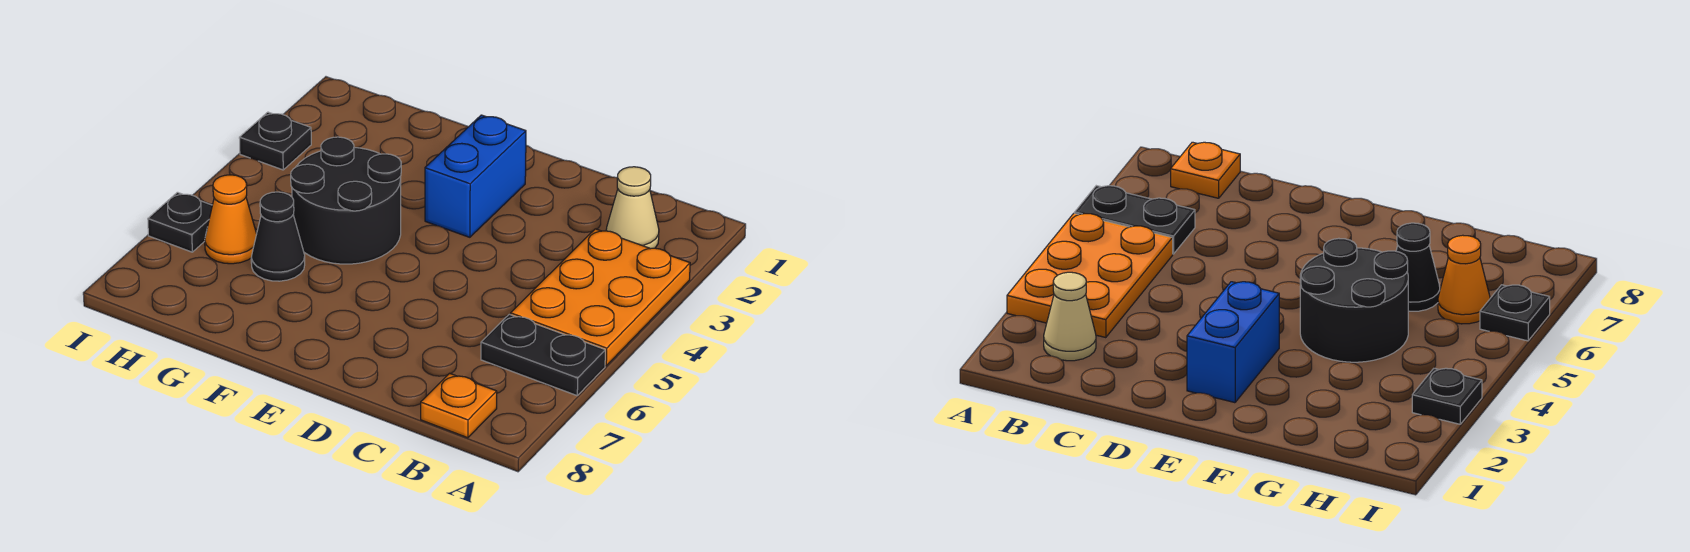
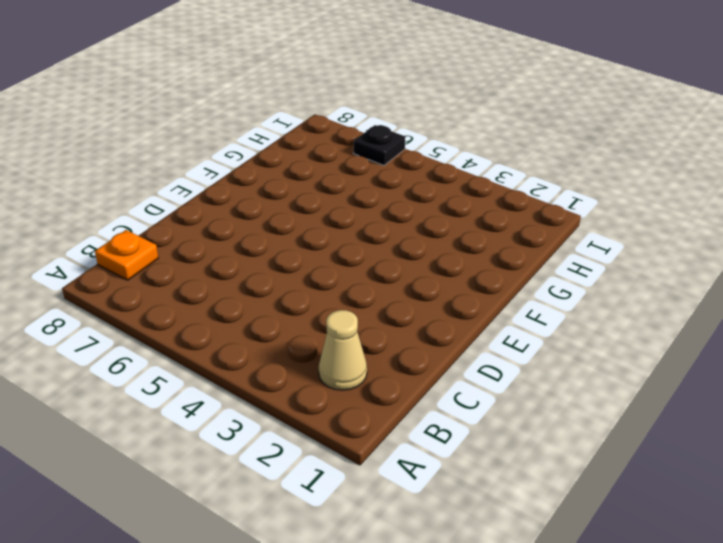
none -> orange plate A3:B5 level 1
none -> black plate A6:B6 level 1

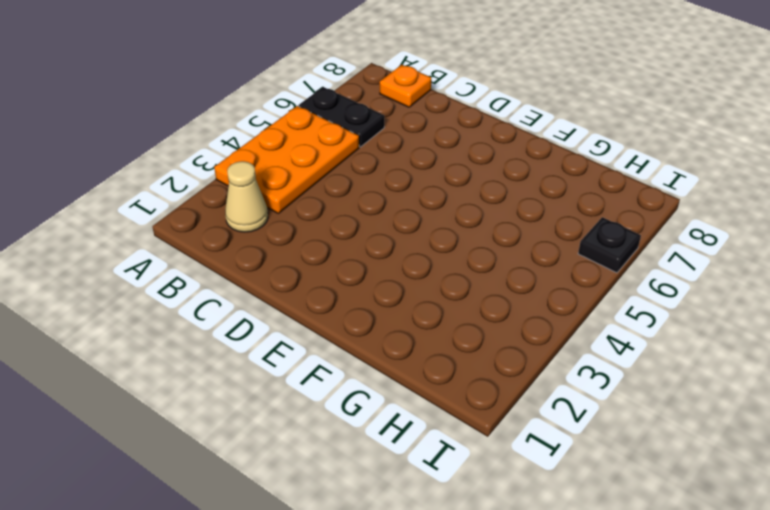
none -> blue brick E2:E3 level 1
none -> black round brick F4:G5 level 1

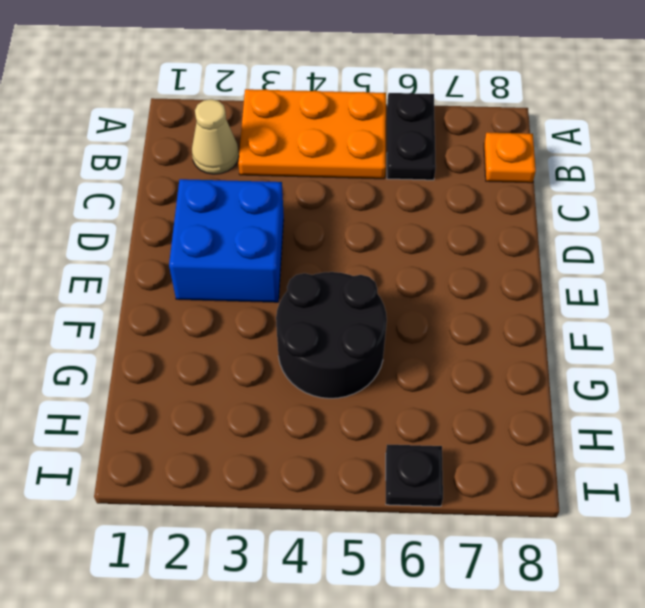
blue brick D2:E3 level 1 -> blue brick E2:E3 level 1
none -> black cone G6 level 1
none -> orange cone H6 level 1

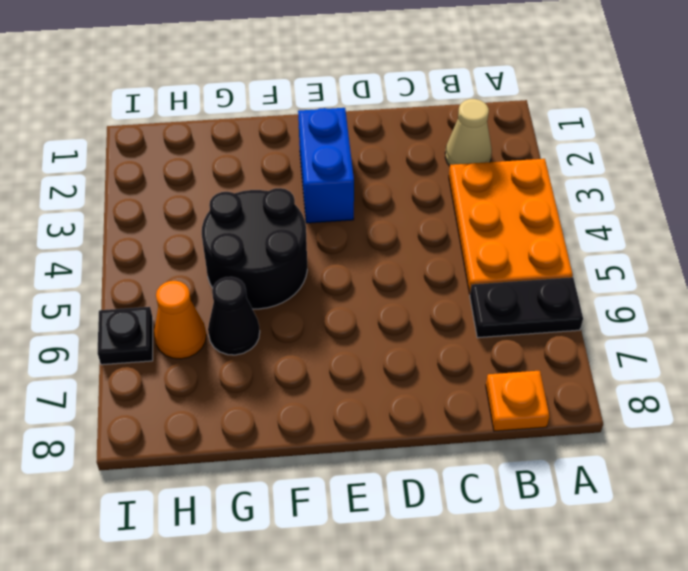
none -> black plate I3 level 1

